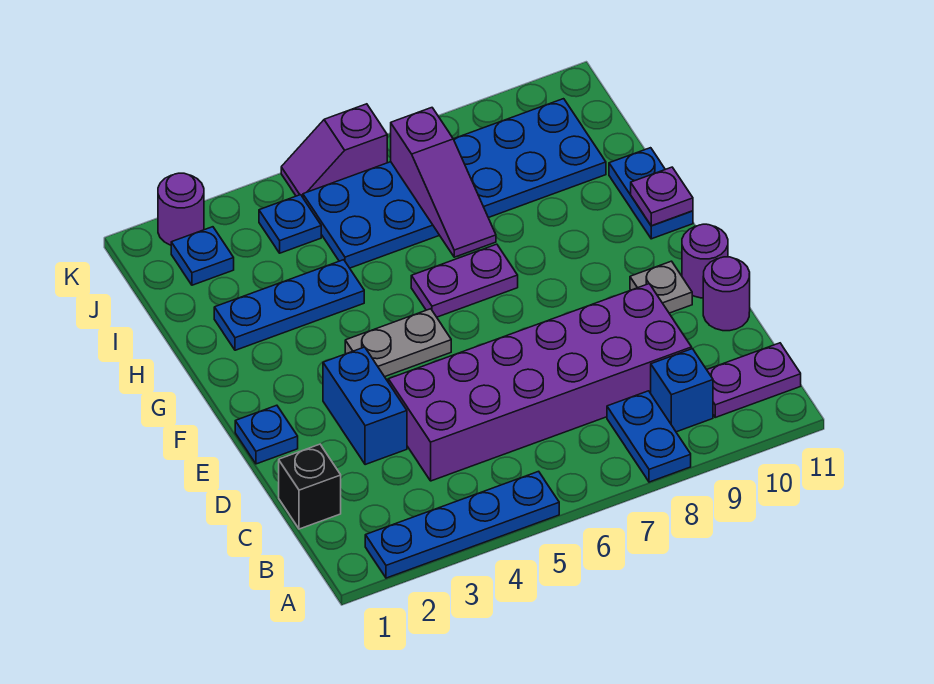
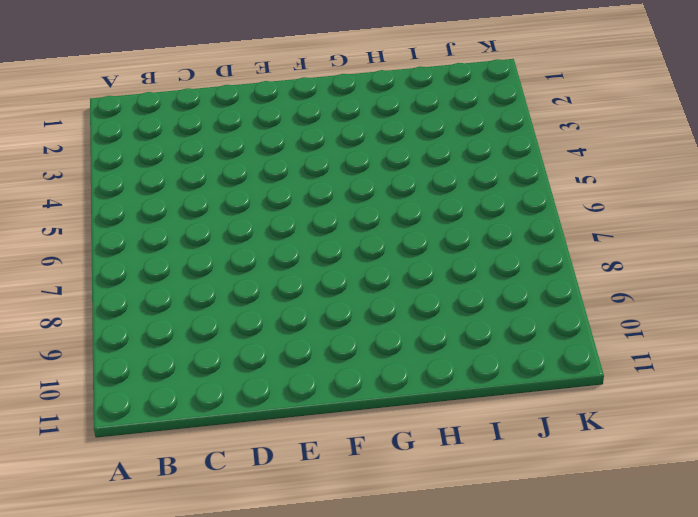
none -> blue plate A2:A5 level 1
none -> blue plate A8:B8 level 1
none -> blue brick B9 level 1

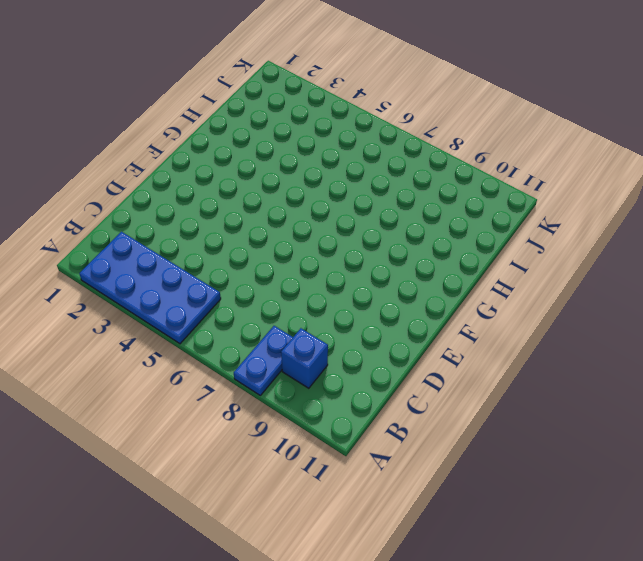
blue plate A2:B5 level 1 -> blue plate A2:A5 level 1
none -> purple plate B10:B11 level 1
none -> black brick C1 level 1
none -> purple brick C4:D9 level 1

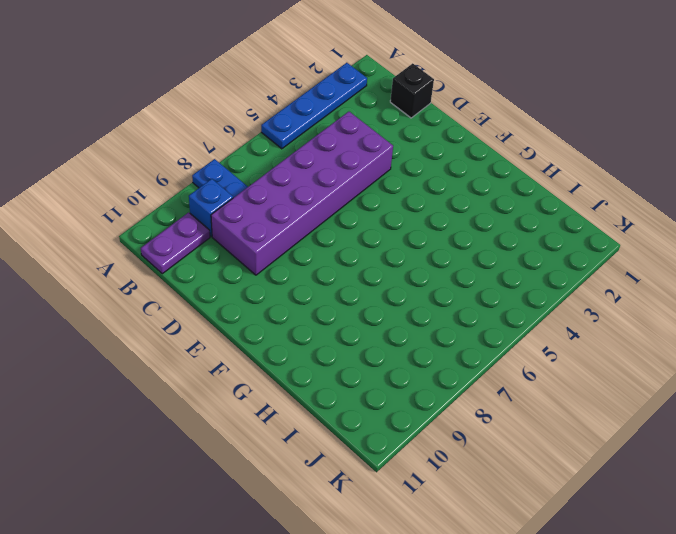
none -> blue brick D3:E3 level 1
none -> purple round brick D11 level 1
none -> blue plate E1 level 1

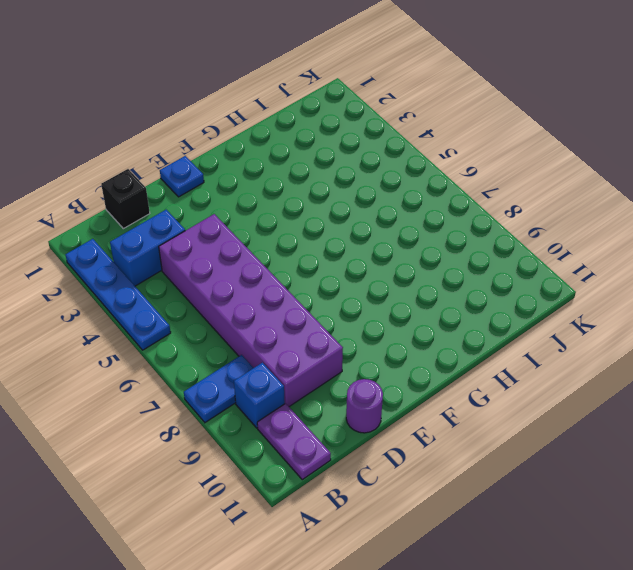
blue brick B3:C3 level 1 -> blue brick D3:E3 level 1
none -> grey plate E10 level 1
none -> purple round brick E11 level 1
none -> grey plate F4:F5 level 1

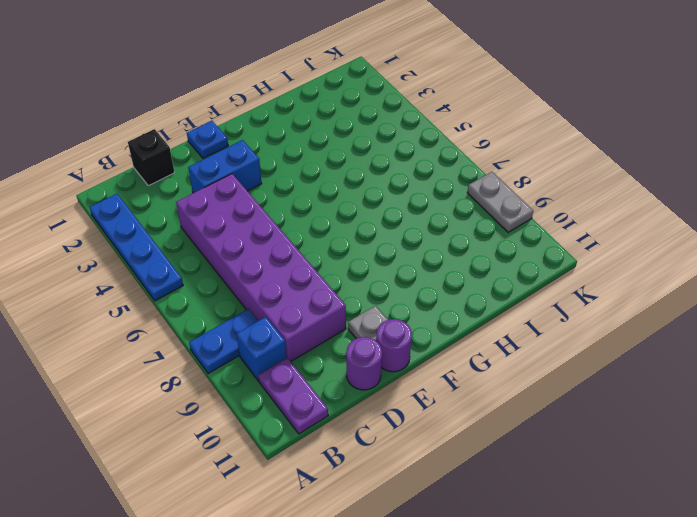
grey plate K8:K9 level 1 -> grey plate F4:F5 level 1
none -> purple plate G6:G7 level 1
none -> blue plate G11:H11 level 1
none -> blue plate H2:H4 level 1

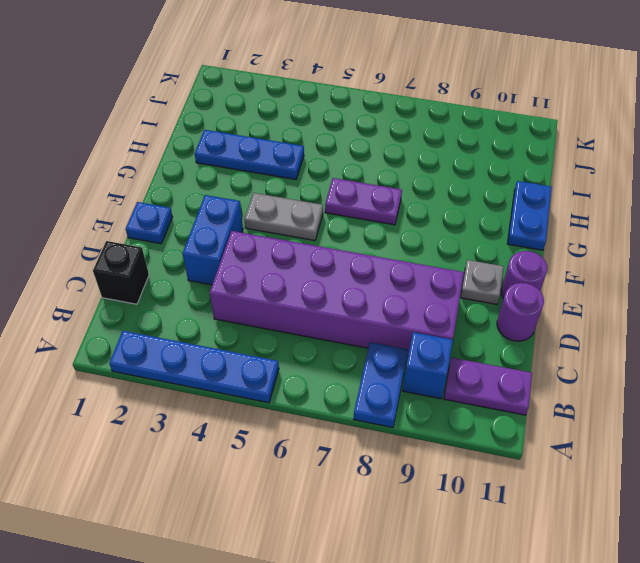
none -> blue plate I5:J10 level 1
none -> blue plate J2 level 1
none -> blue plate J4 level 1

